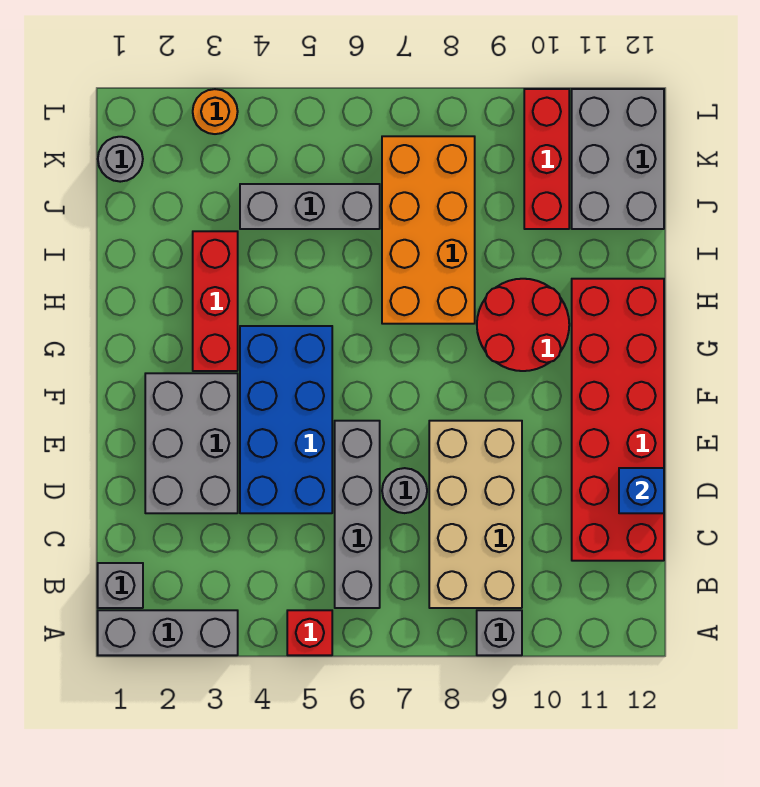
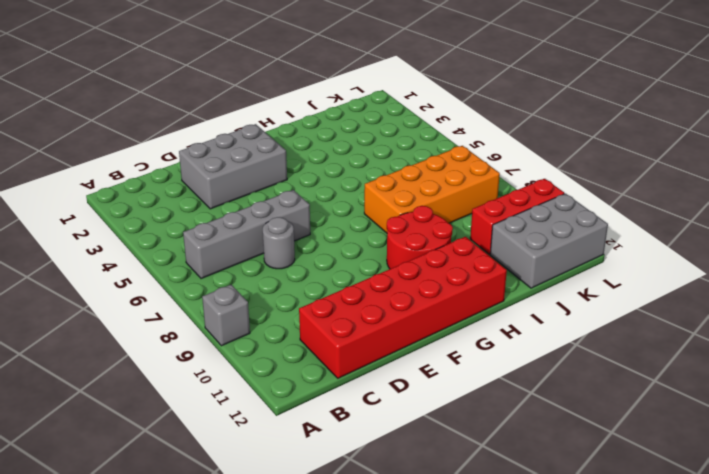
none -> grey brick A1:A3 level 1
none -> red brick A5 level 1
none -> grey brick B1 level 1

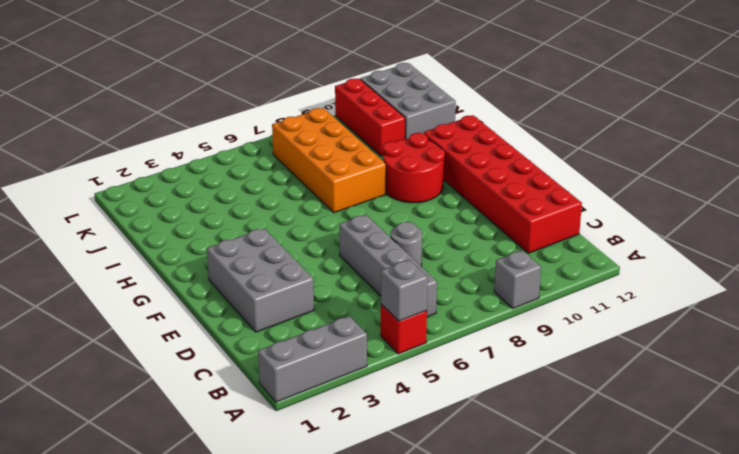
grey brick A5 level 2 -> grey brick B1 level 1
none -> tan brick B8:E9 level 1
none -> blue brick D4:G5 level 1
none -> red brick G3:I3 level 1

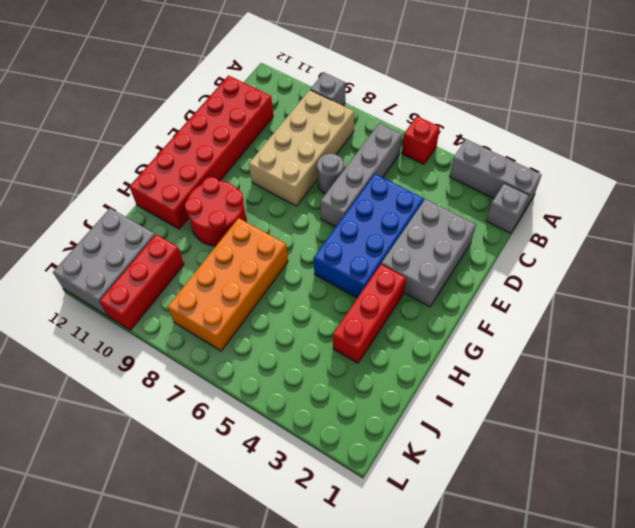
none -> grey brick J4:J6 level 1
none -> grey round brick K1 level 1
none -> orange round brick L3 level 1

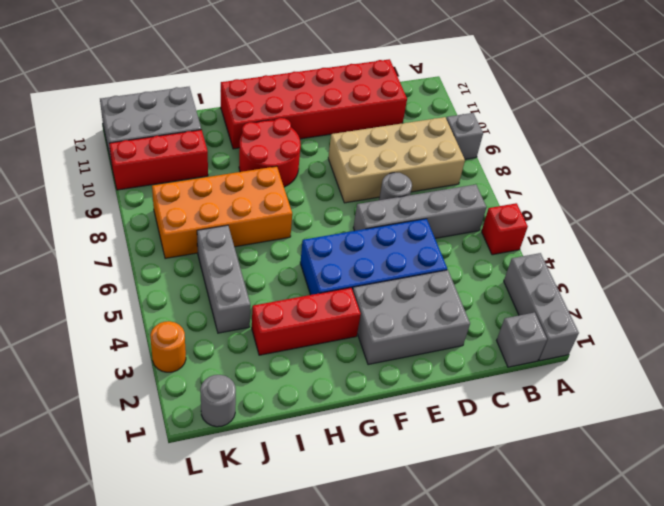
none -> blue brick D12 level 2

